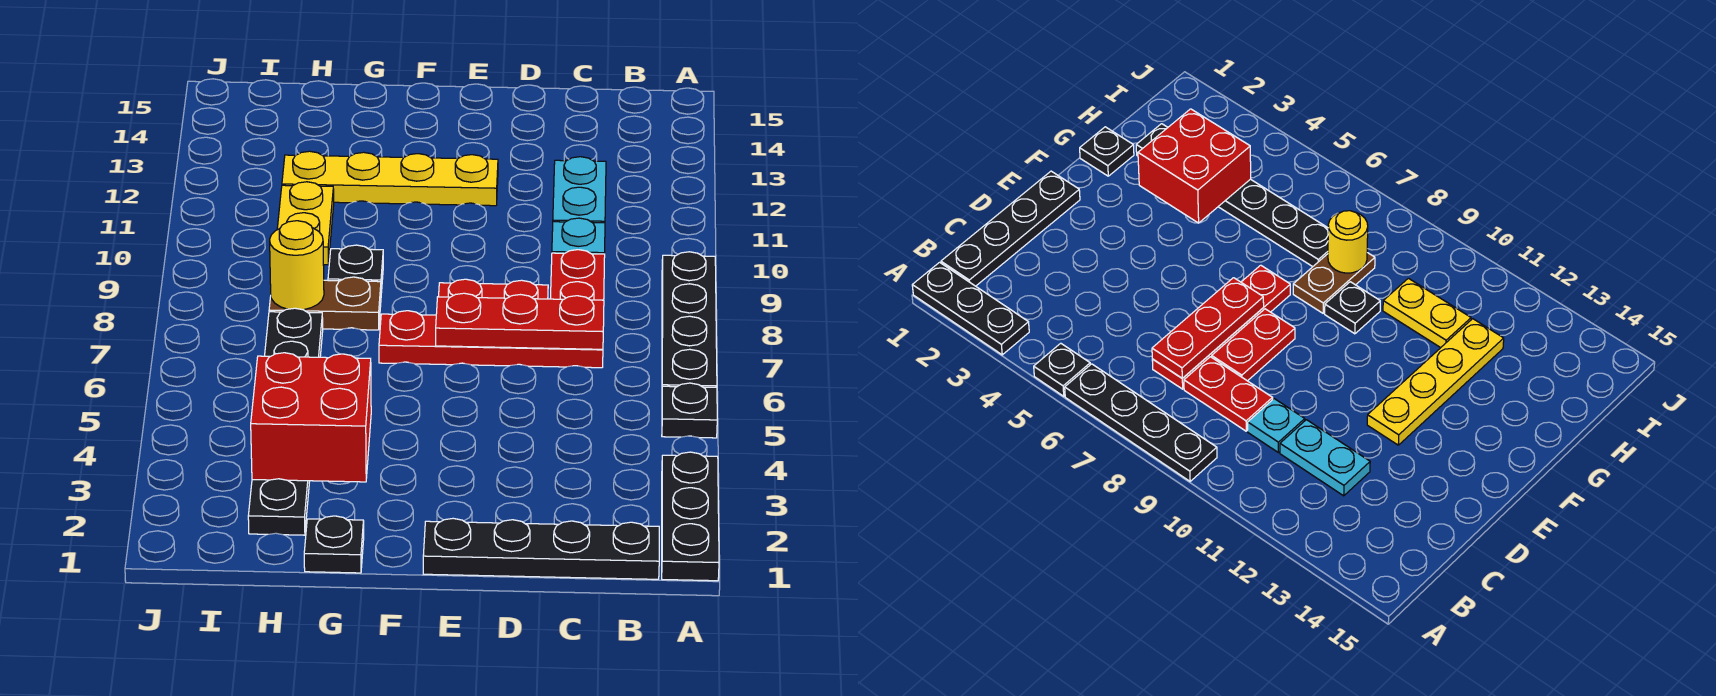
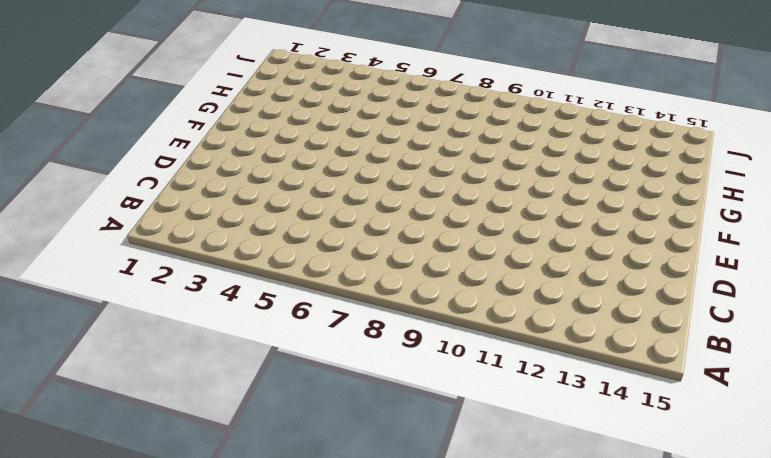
none -> black plate A1:A3 level 1
none -> black plate A5 level 1
none -> black plate A6:A9 level 1

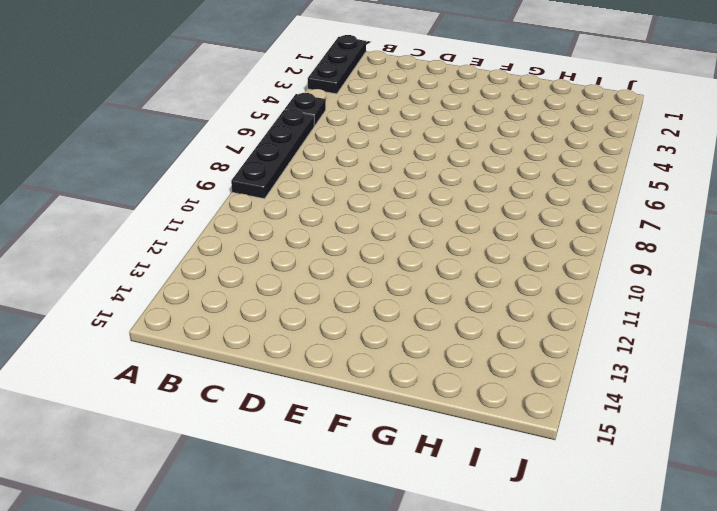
none -> black plate B1:E1 level 1
none -> red plate C7:F7 level 1
none -> red plate C8:C9 level 1

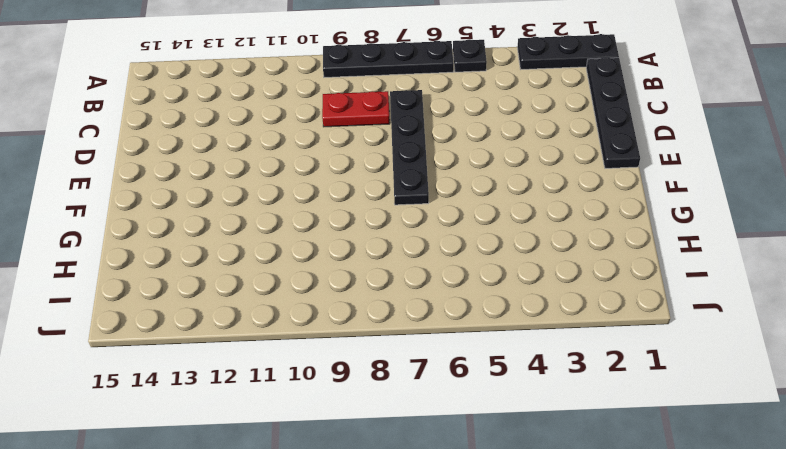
black plate C7:F7 level 1 -> red plate C7:F7 level 1
none -> cyan plate C10 level 1
none -> cyan plate C11:C12 level 1
none -> red plate D8:E8 level 1

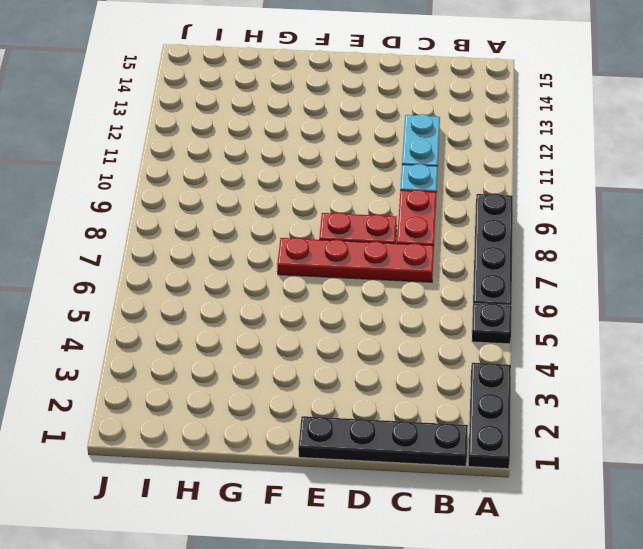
none -> yellow plate E12:H12 level 1
none -> black plate G1 level 1
none -> brown plate G8:H8 level 1

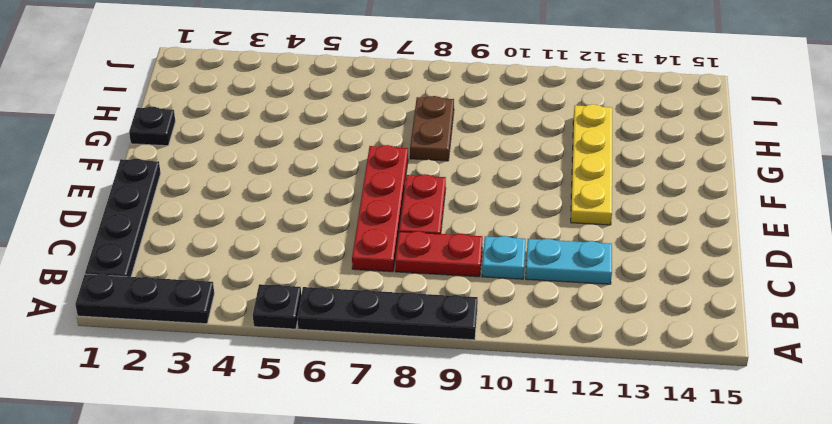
none -> black plate G9 level 1
none -> black plate H2:H7 level 1
none -> yellow plate H10:H11 level 1

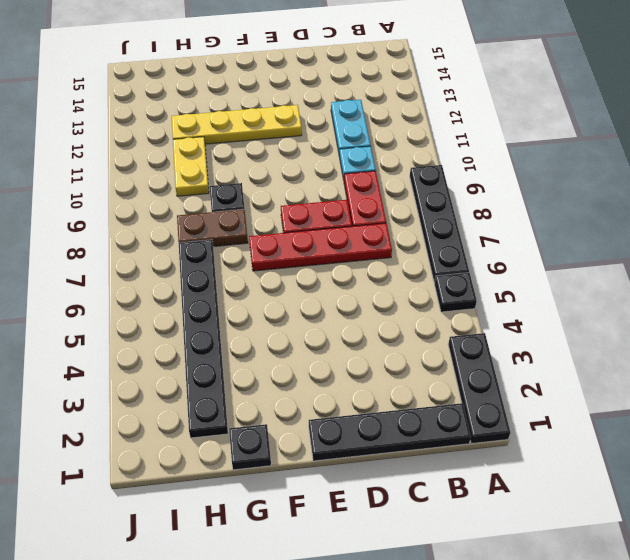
none -> red plate C7:E7 level 2
none -> red brick G3:H4 level 2
none -> yellow round brick H8 level 2

